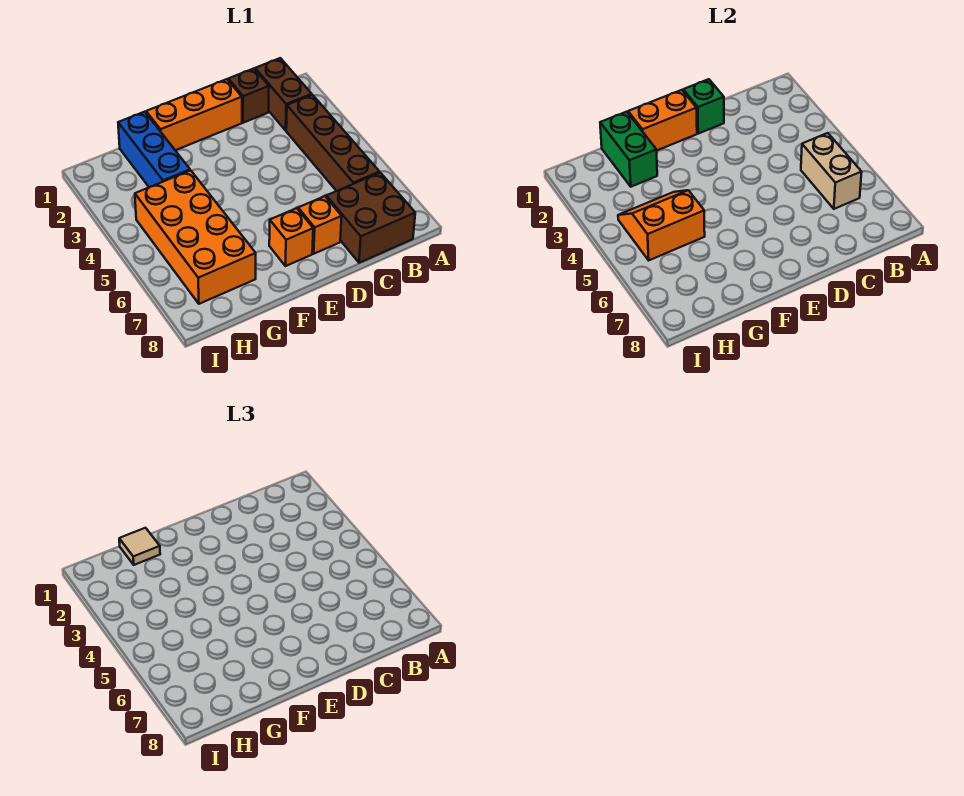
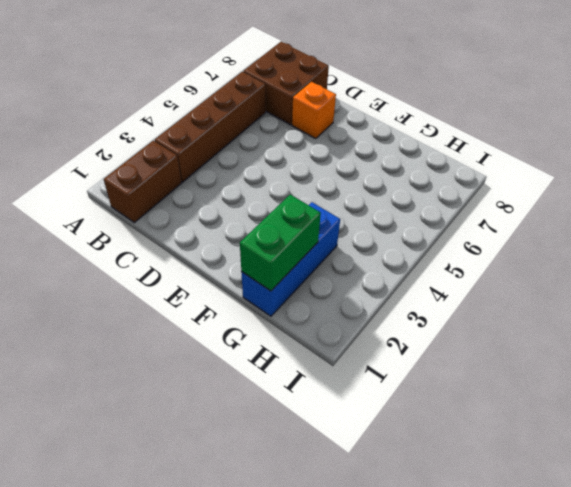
none -> brown brick C1 level 1
none -> orange brick D1:F1 level 1
none -> orange brick E7 level 1

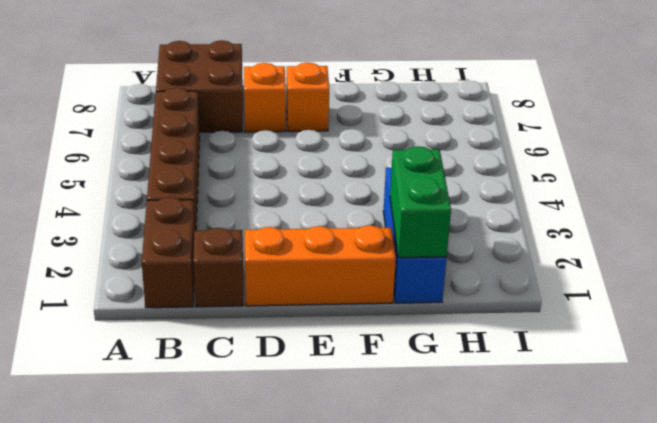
none -> orange brick G4:H7 level 1
none -> tan brick B5:B6 level 2
none -> green brick D1 level 2

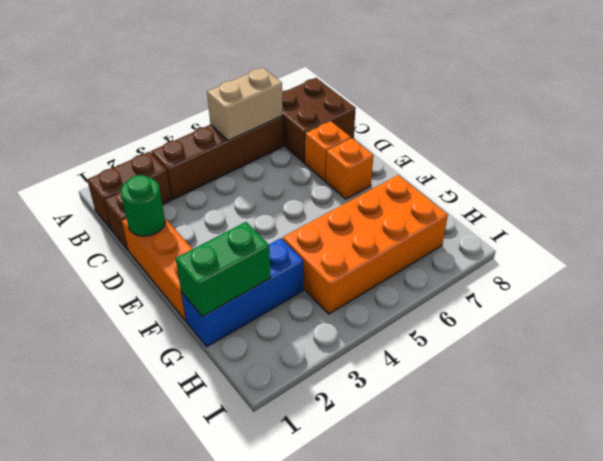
green round brick D1 level 2 -> green brick D1 level 2
none -> orange brick E1:F1 level 2
none -> orange slope G4:H5 level 2 top 5
none -> tan tile G1 level 3

